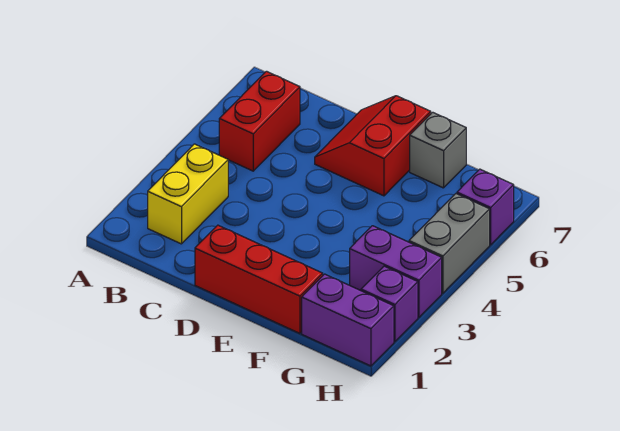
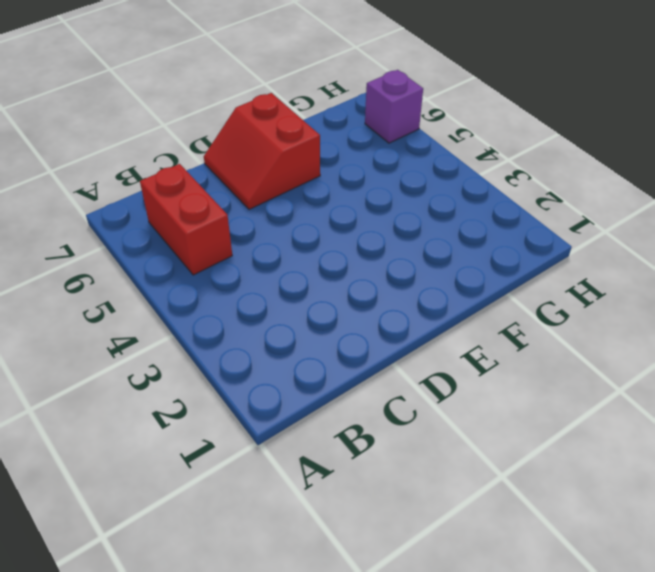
none -> yellow brick B2:B3 level 1
none -> red brick D1:F1 level 1

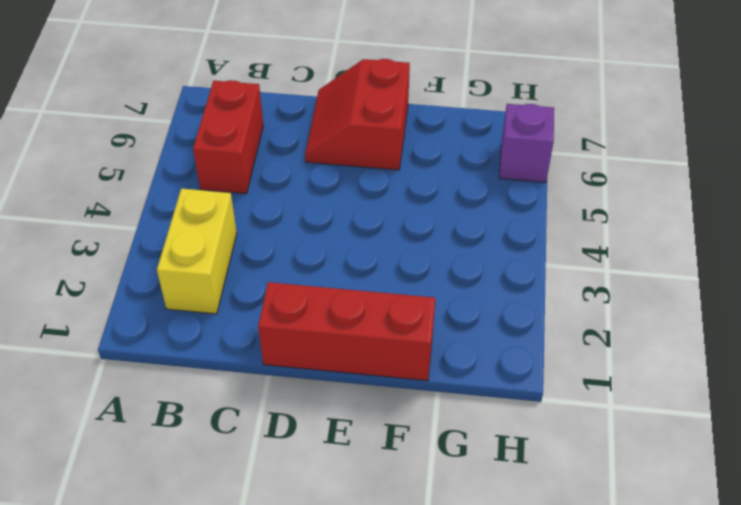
none -> grey brick F7 level 1
none -> purple brick G1:H1 level 1

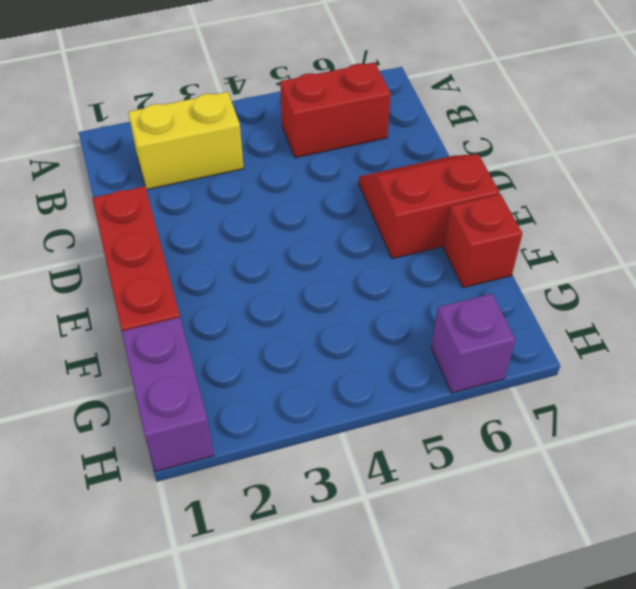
red brick F7 level 1 -> grey brick F7 level 1
none -> purple brick G3:H3 level 1
none -> purple brick H2 level 1

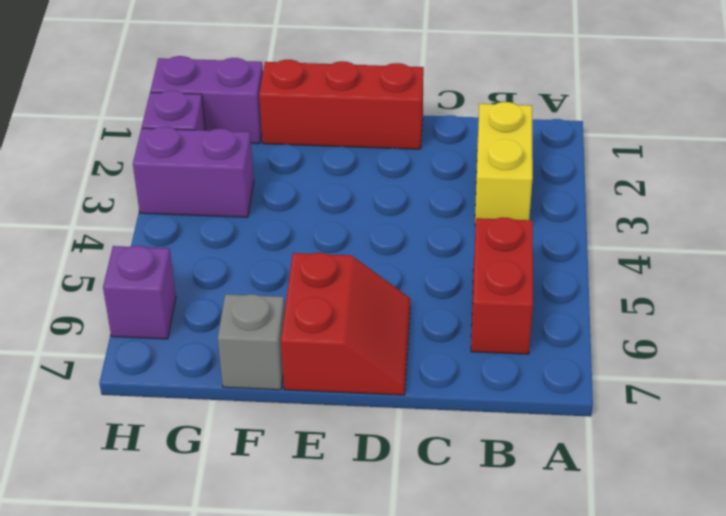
none -> grey brick H4:H5 level 1

